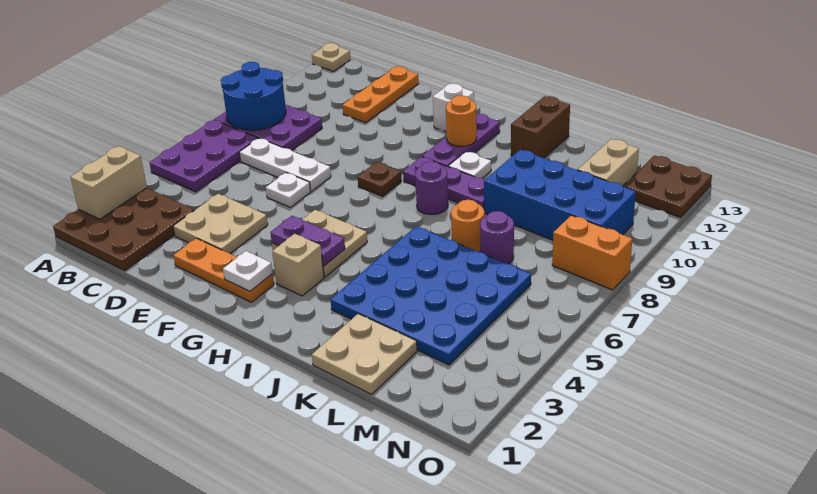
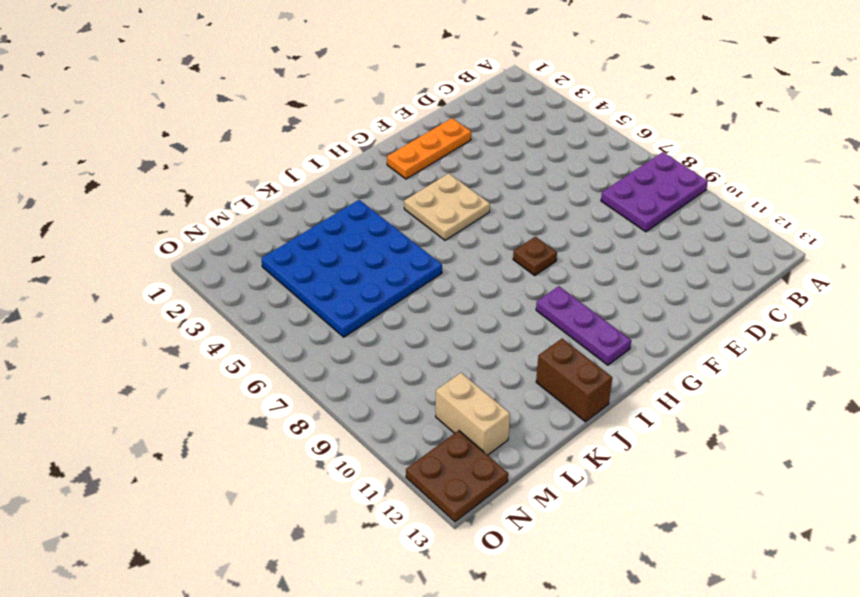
none -> brown plate A1:C3 level 1
none -> purple plate A5:B7 level 1
none -> tan plate A13 level 1
none -> white plate C7:E7 level 1

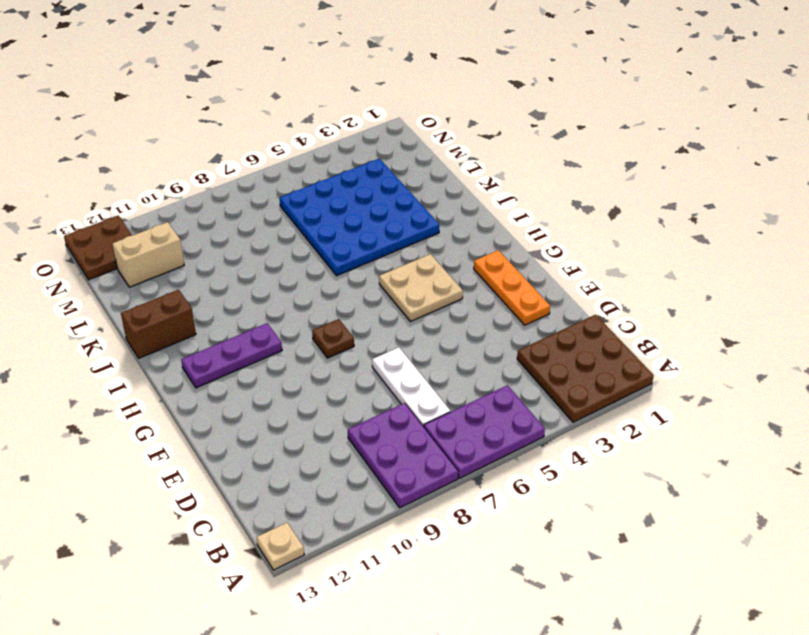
none -> tan plate D3:E4 level 1
none -> orange plate D11:D13 level 1
none -> white plate E6 level 1
none -> white brick G12 level 1

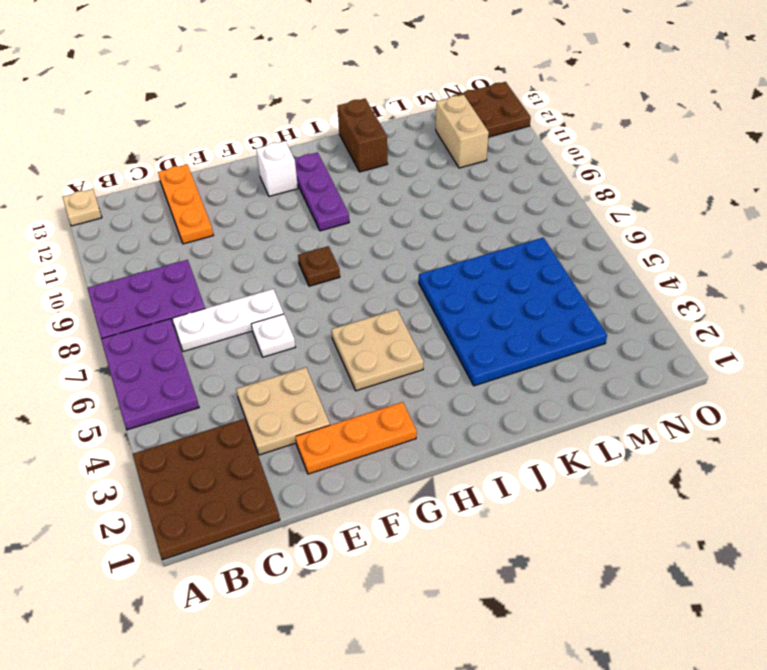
none -> tan brick H3 level 1
none -> purple plate H9:J9 level 1
none -> purple round brick I8 level 1
none -> white plate I10 level 1

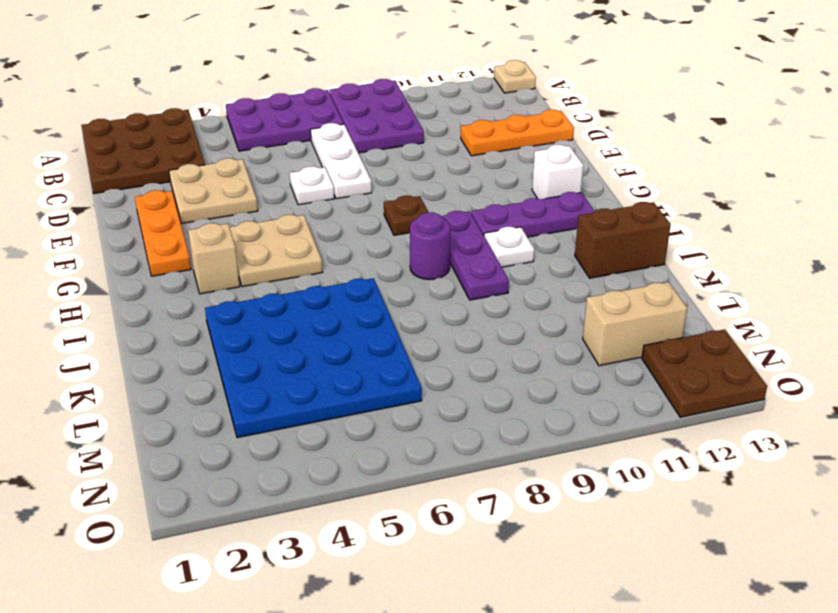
none -> tan plate K1:L2 level 1
none -> orange round brick K7 level 1
none -> blue brick K9:N10 level 1
none -> purple round brick L7 level 1

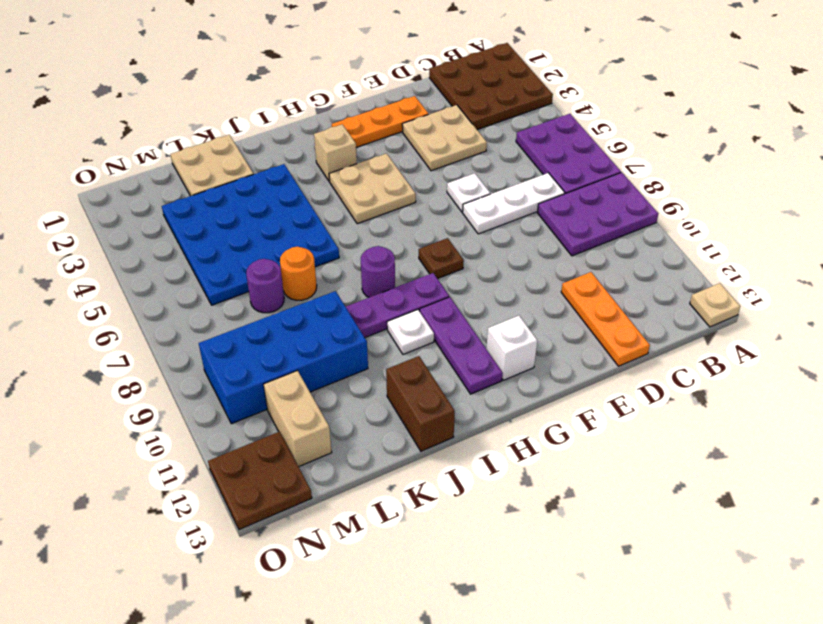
none -> orange brick N8:O8 level 1
none -> tan brick A2:A3 level 2
none -> blue round brick A8:B9 level 2
none -> white plate G2 level 2

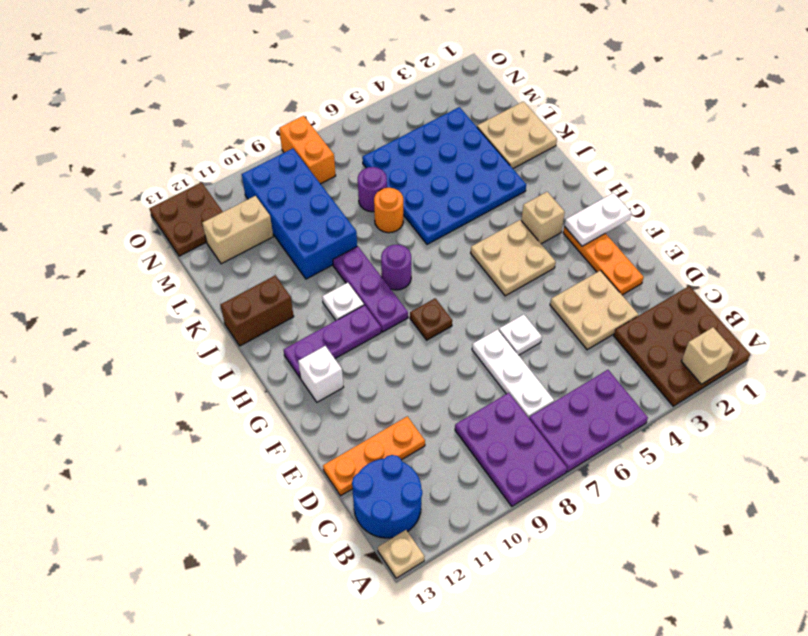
tan brick A2 level 2 -> tan brick A2:A3 level 2
blue round brick B12:C13 level 1 -> blue round brick A8:B9 level 2
white plate G1:G2 level 2 -> white plate G2 level 2
none -> purple plate G4:H4 level 2
none -> orange round brick H11 level 2

